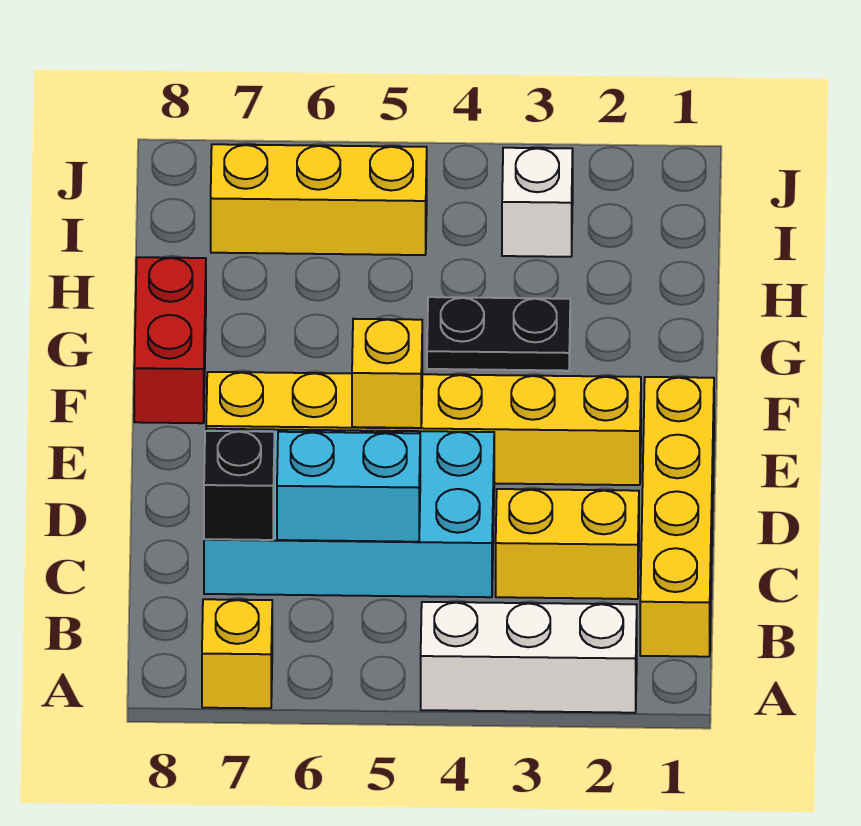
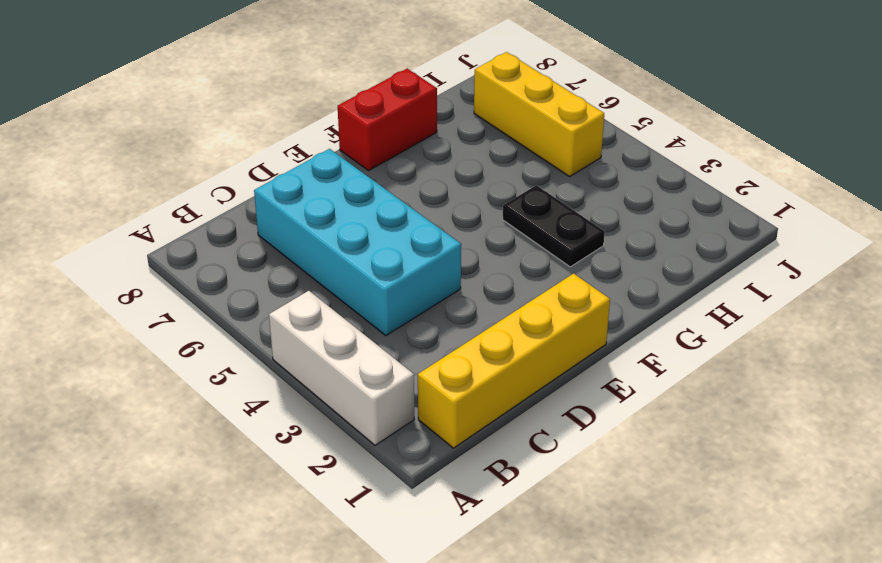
none -> yellow brick A7 level 1
none -> yellow brick C2:C3 level 1
none -> yellow brick E2:E7 level 1

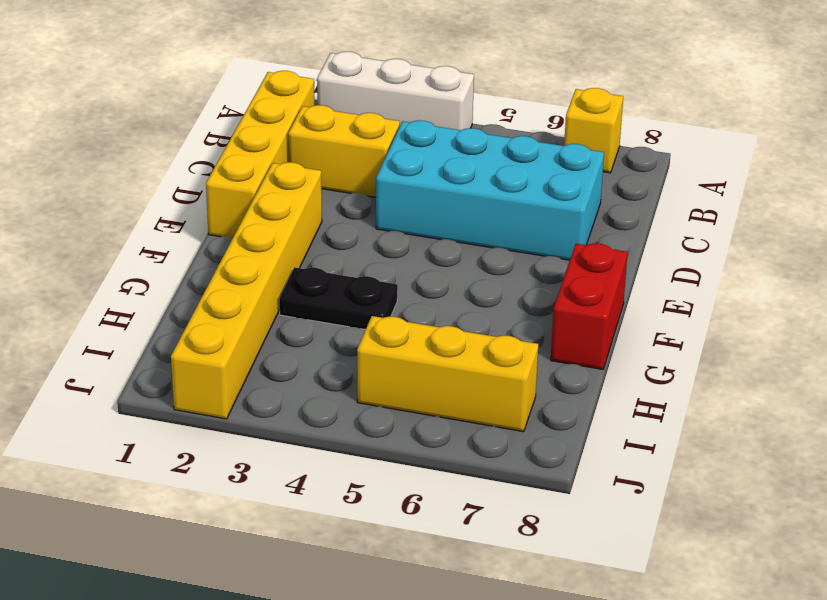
yellow brick E2:J2 level 1 -> yellow brick E2:E7 level 1
none -> white brick I3 level 1
none -> cyan brick C5:C6 level 2
none -> black brick C7 level 2

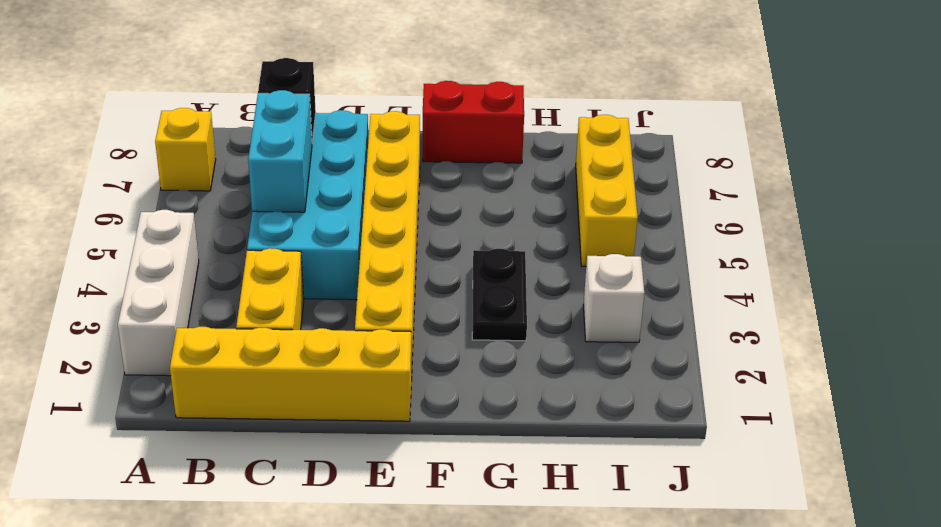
none -> yellow brick E5 level 2

